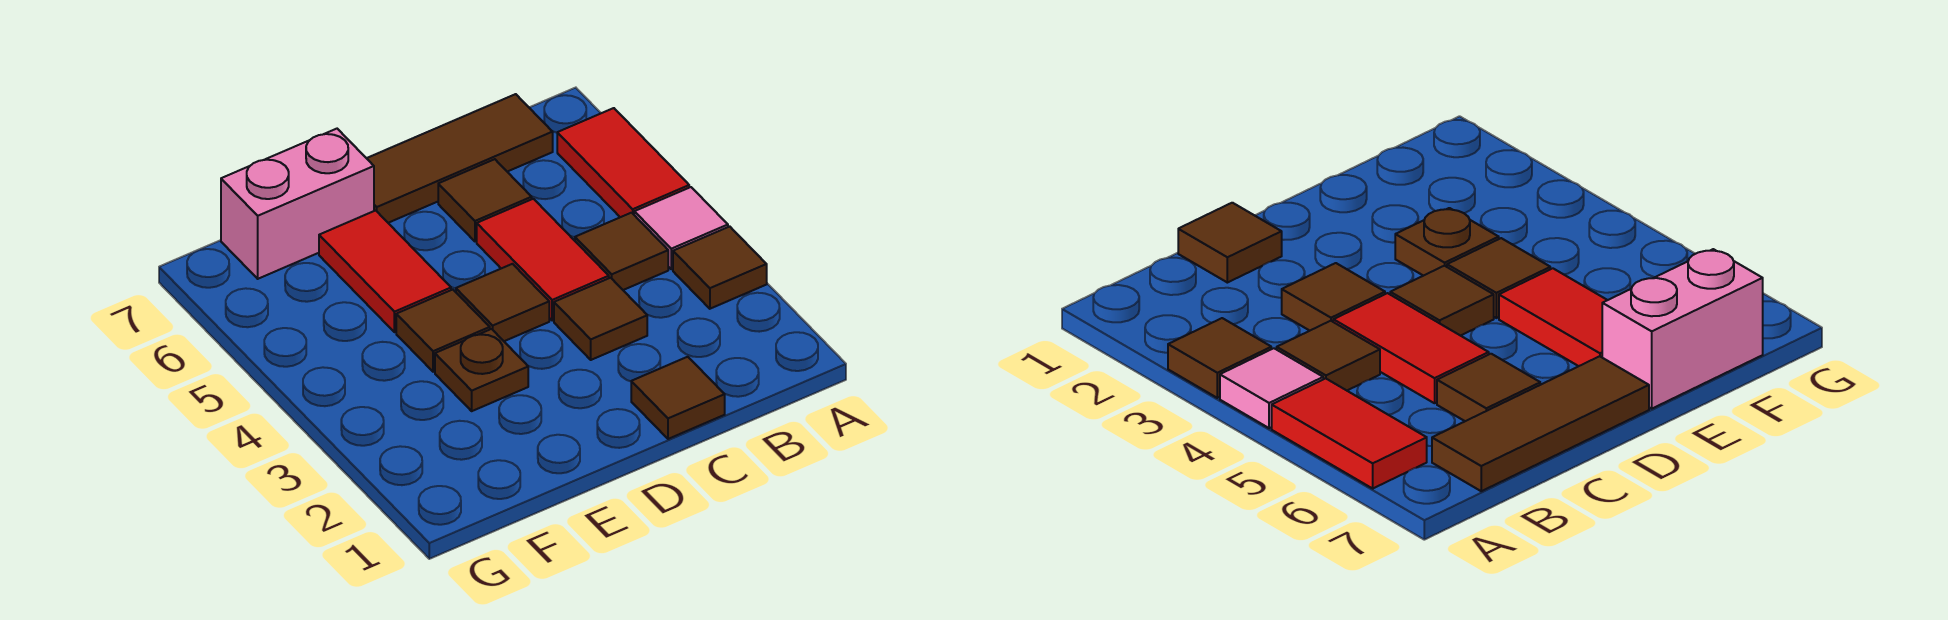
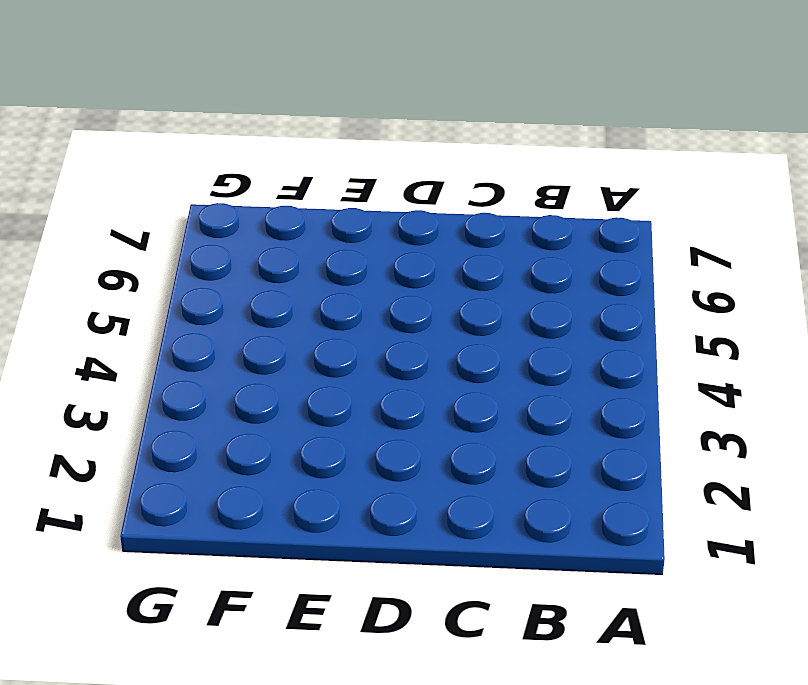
none -> brown tile A3 level 1
none -> pink tile A4 level 1
none -> red tile A5:A6 level 1

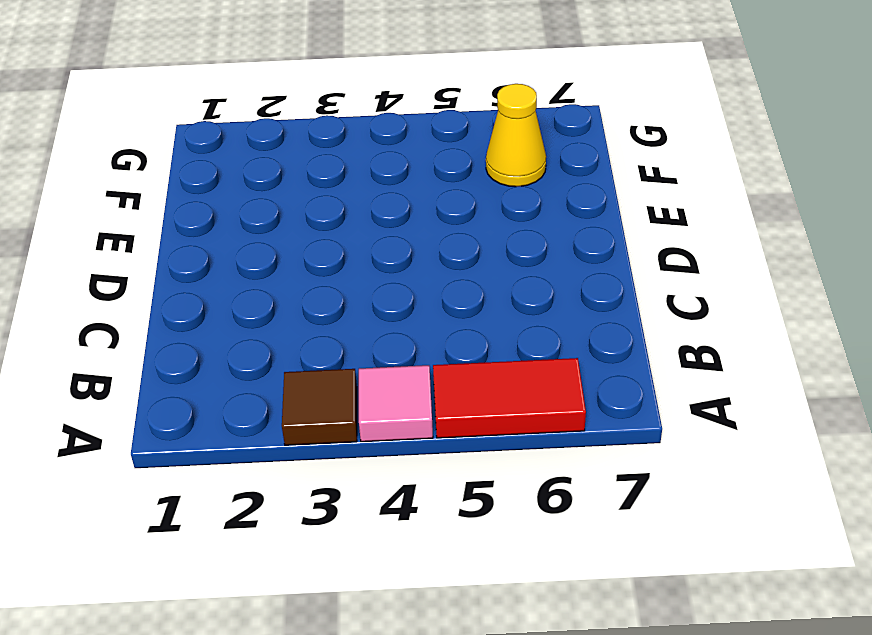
yellow cone F6 level 1 -> none
none -> brown tile B4 level 1
none -> brown tile B7:D7 level 1
none -> brown tile C1 level 1

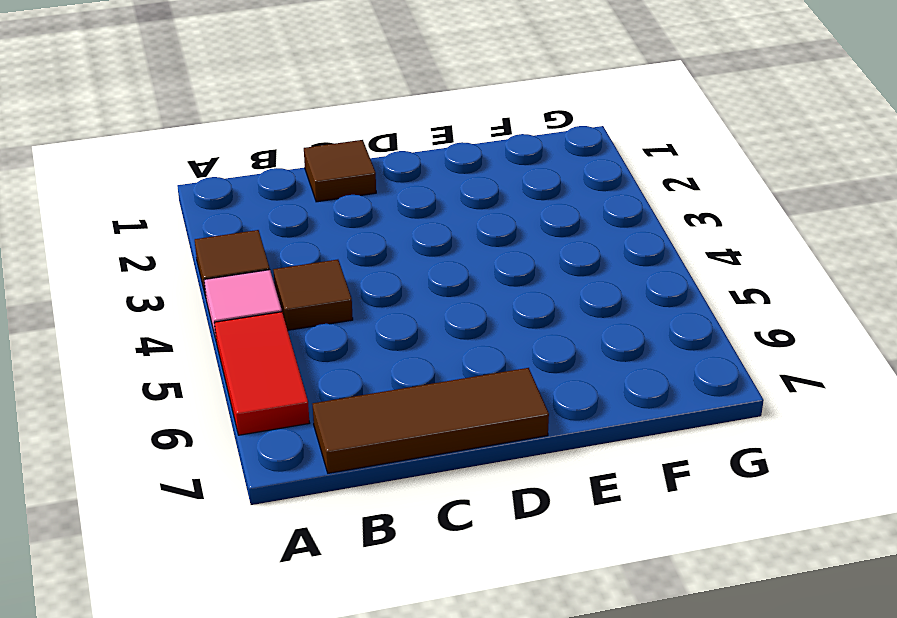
none -> brown tile C3 level 1
none -> red tile C4:C5 level 1
none -> brown tile C6 level 1

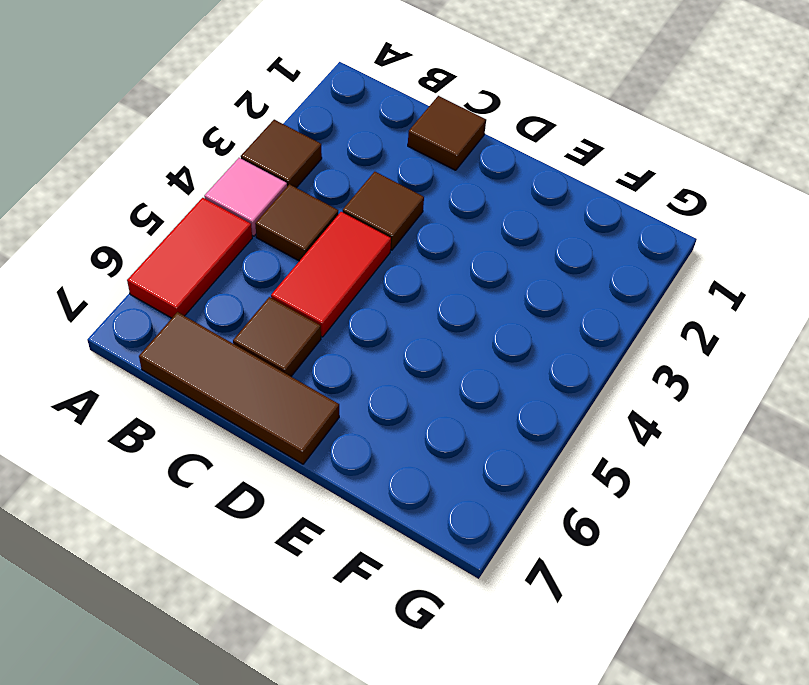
none -> brown tile D4 level 1
none -> brown plate E3 level 1
none -> brown tile E4 level 1

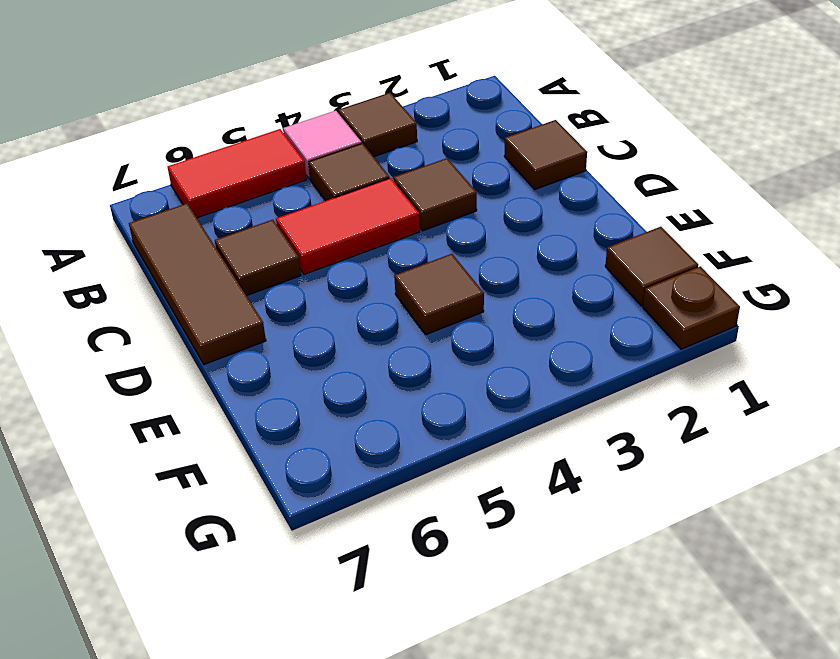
brown tile F1 level 1 -> brown tile D4 level 1
brown plate G1 level 1 -> brown plate E3 level 1
none -> red tile E5:E6 level 1
none -> pink brick E7:F7 level 1

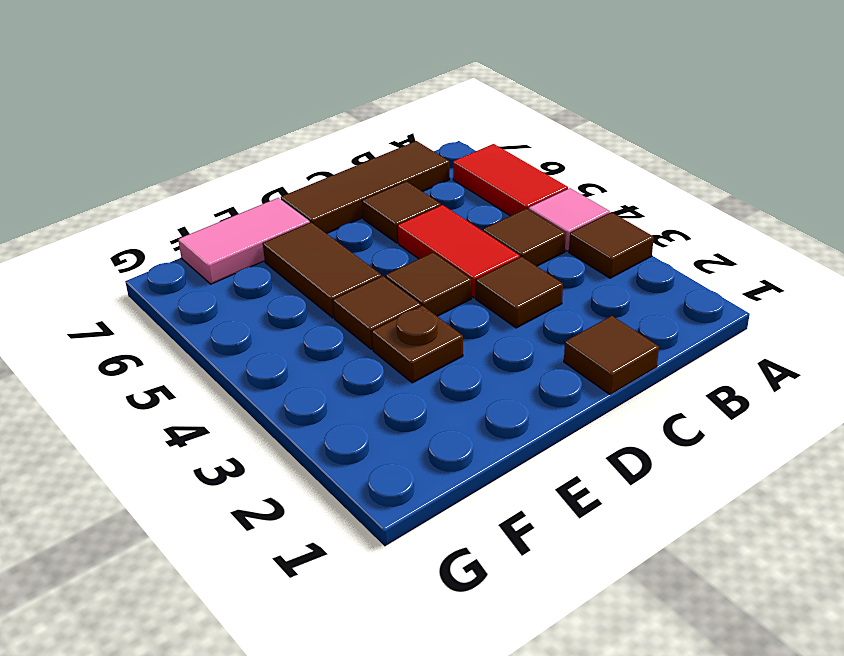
brown tile E5:E6 level 1 -> red tile E5:E6 level 1
pink tile E7:F7 level 1 -> pink brick E7:F7 level 1

